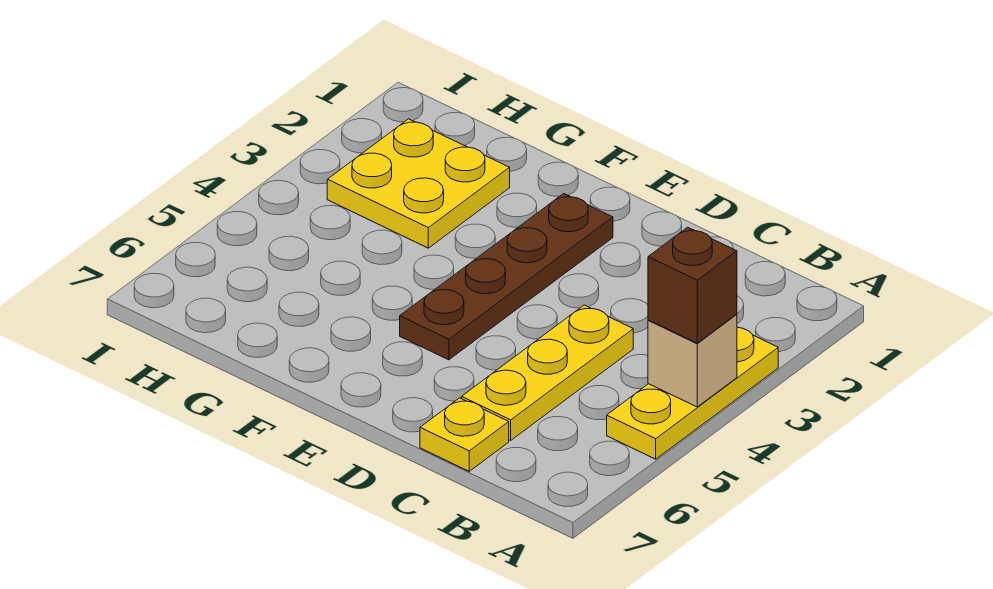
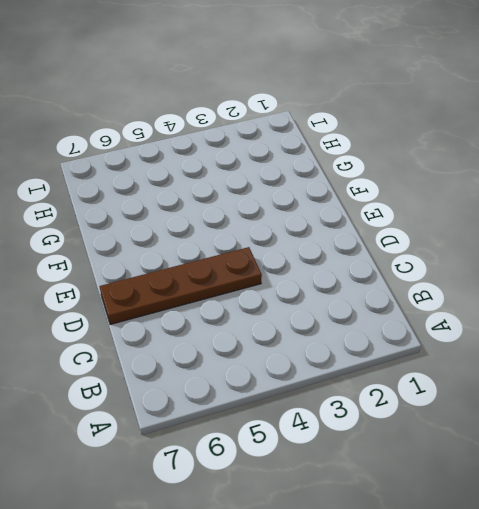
brown plate D4:D7 level 1 -> brown plate E2:E5 level 1
none -> yellow plate A3:A5 level 1
none -> yellow plate C4:C6 level 1

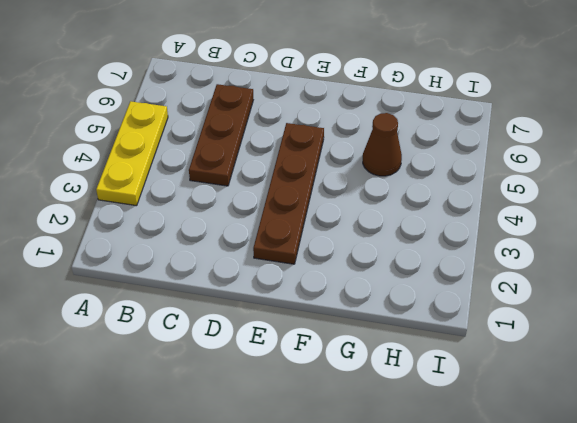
brown plate C4:C6 level 1 -> yellow plate C4:C6 level 1
brown cone G5 level 1 -> none
none -> yellow plate C7 level 1
none -> yellow plate G2:H3 level 1

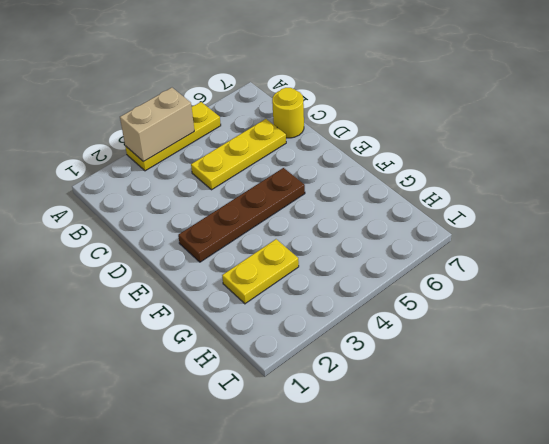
tan brick A3:A4 level 2 -> tan brick A4 level 2
yellow round brick C7 level 1 -> yellow plate C7 level 1
yellow plate G2:G3 level 1 -> yellow plate G2:H3 level 1
none -> brown brick A4 level 3

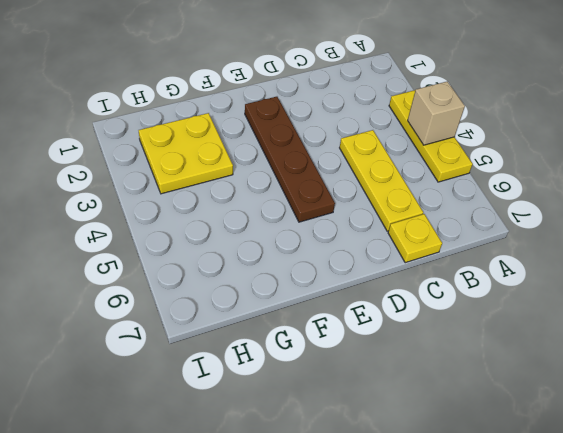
none -> brown brick A4 level 3

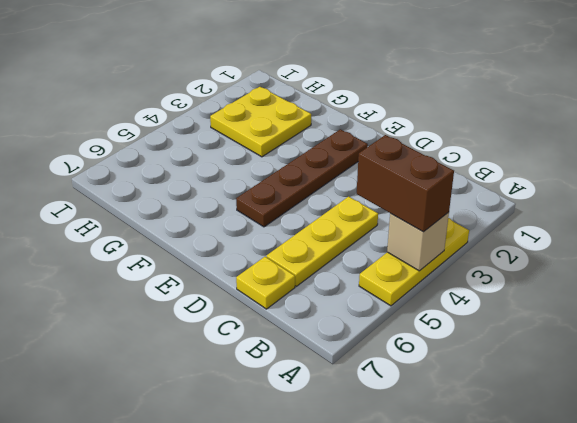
brown brick A4:B4 level 3 -> brown brick A4 level 3

